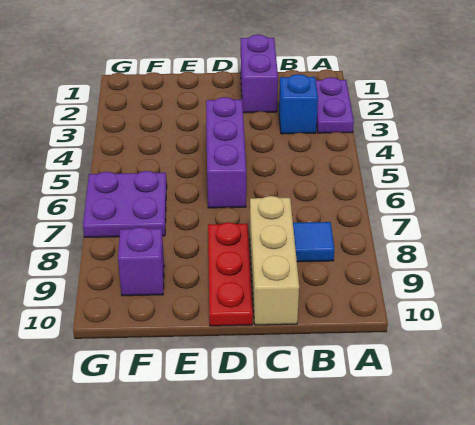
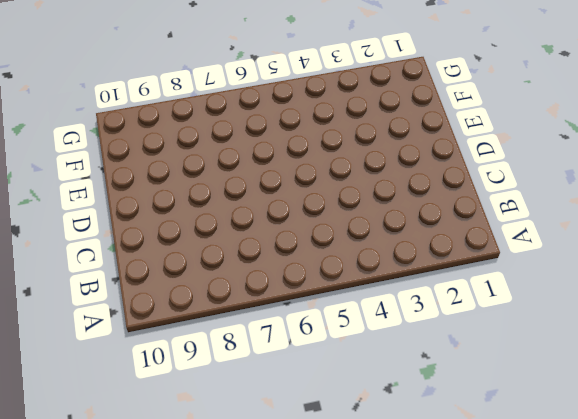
none -> purple plate A2:A3 level 1
none -> blue brick B3 level 1

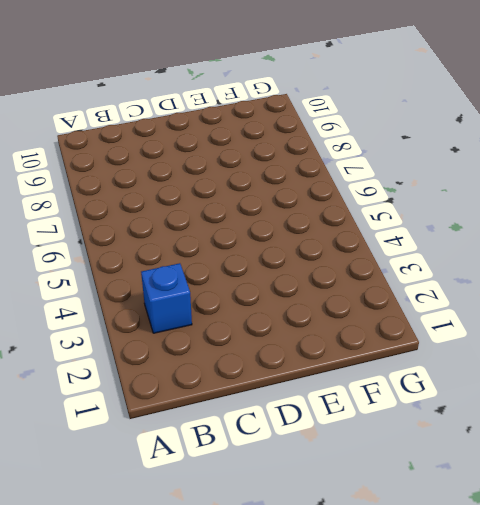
none -> purple plate A2:A3 level 1
none -> blue tile B8 level 1

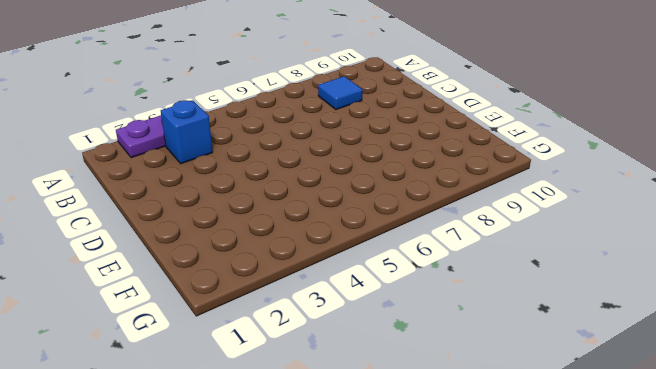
none -> purple brick C1:C2 level 1
none -> tan brick C8:C10 level 1

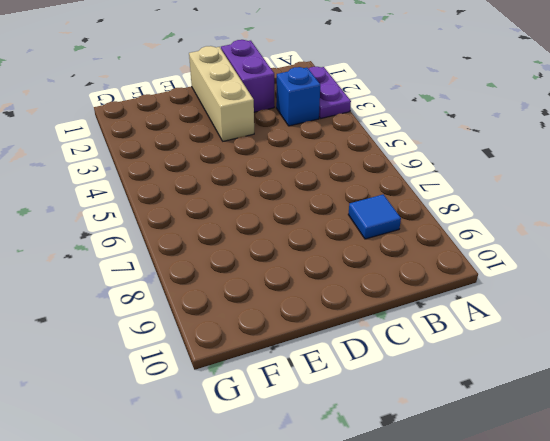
tan brick D1:D3 level 1 -> tan brick C8:C10 level 1
none -> purple brick D4:D6 level 1
none -> red plate D8:D10 level 1

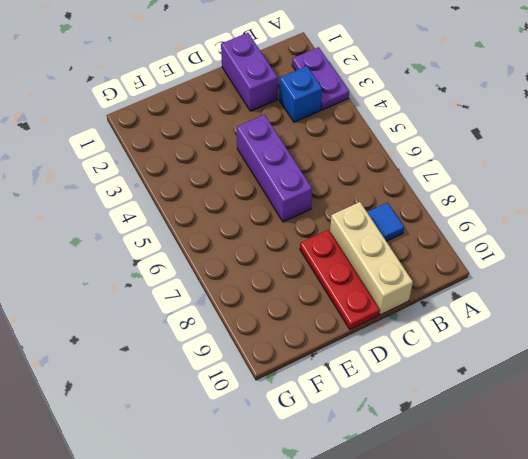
none -> purple plate F6:G7 level 1
none -> purple brick F9 level 1

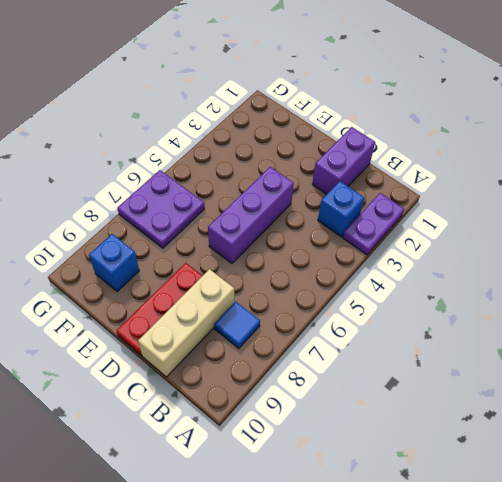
blue brick F9 level 1 -> purple brick F9 level 1

